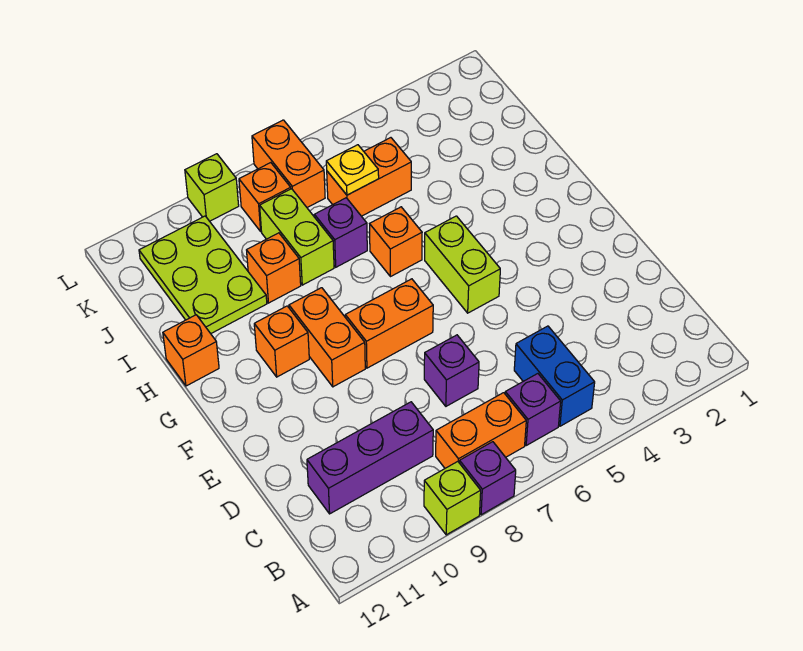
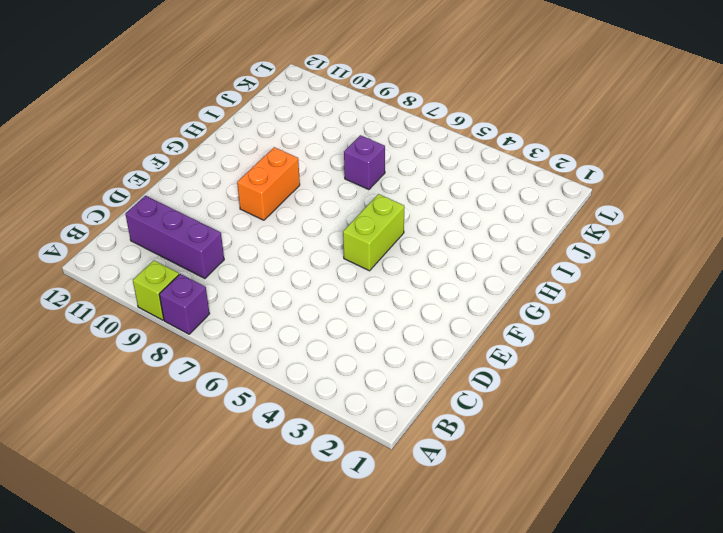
none -> blue brick B5:C5 level 1
none -> purple brick B6 level 1
none -> orange brick B7:B8 level 1

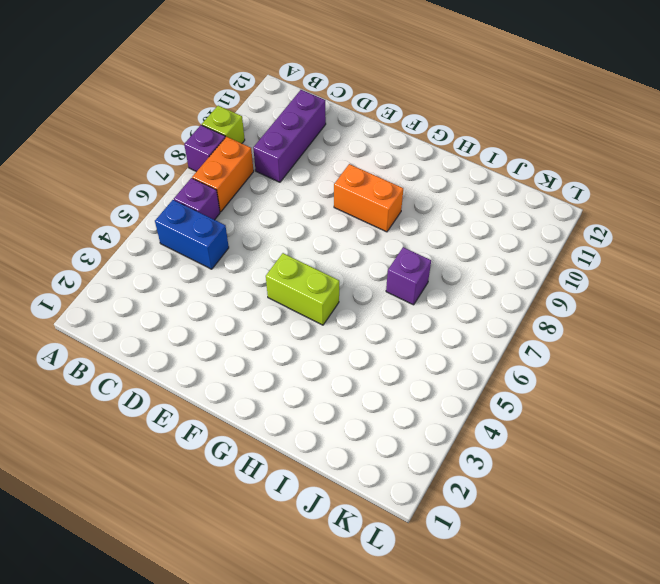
none -> purple brick D7 level 1
none -> orange brick F7:F8 level 1
none -> orange brick G10 level 1

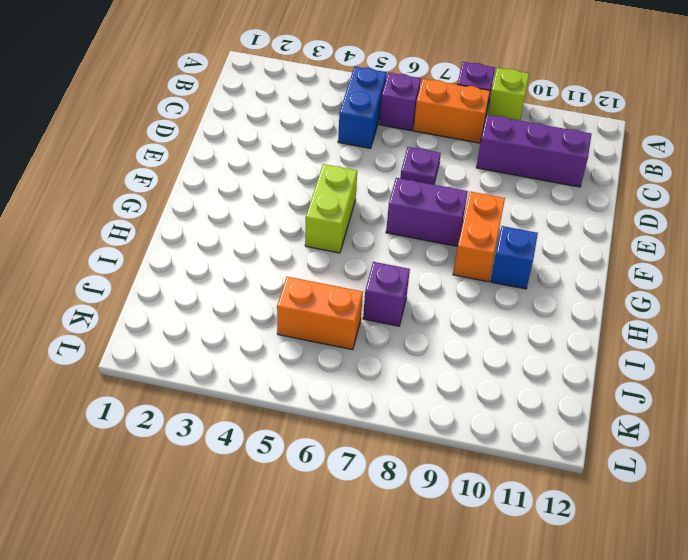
purple plate D7 level 1 -> purple brick D7 level 1
purple brick F7:F8 level 1 -> orange brick F7:F8 level 1
blue brick G10 level 1 -> orange brick G10 level 1
none -> orange brick H6 level 1
none -> orange brick H12 level 1
none -> lime brick I8:J8 level 1

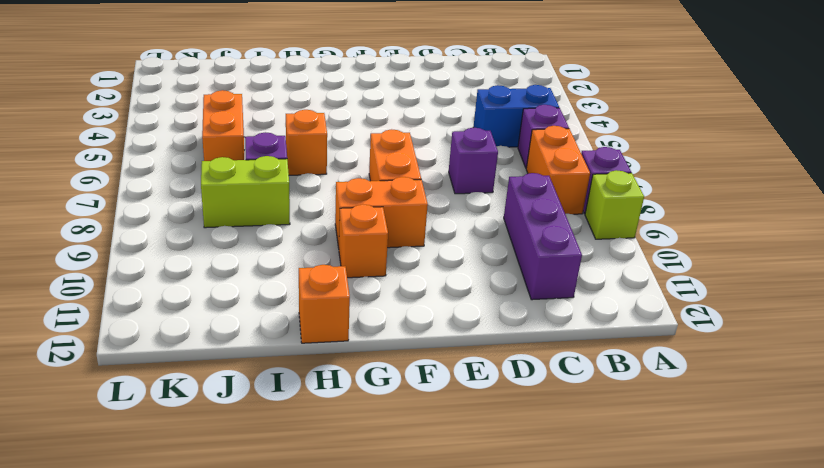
none -> lime brick F5:G5 level 1
none -> orange brick I9 level 1
none -> lime plate I10:K11 level 1

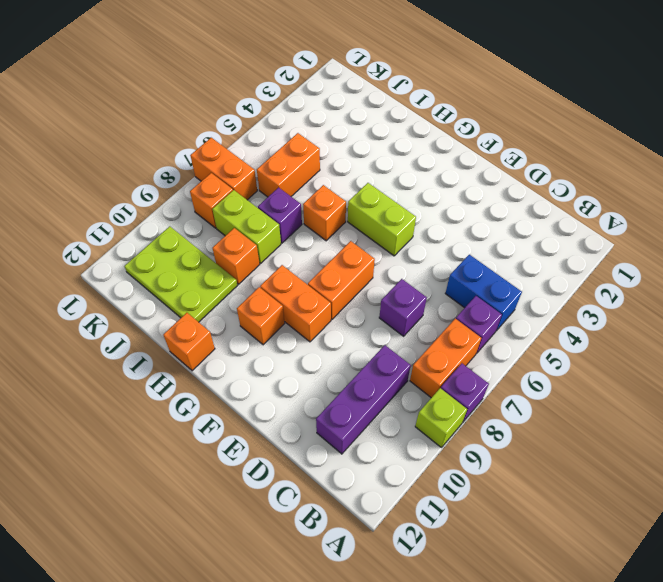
none -> lime brick L9 level 1
none -> yellow plate J6 level 2

